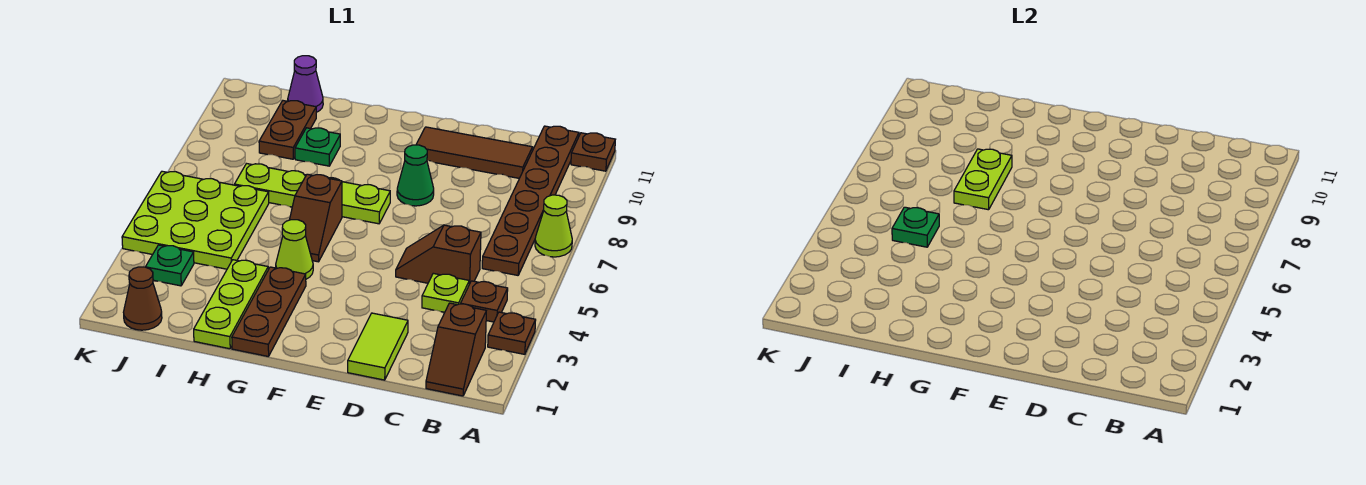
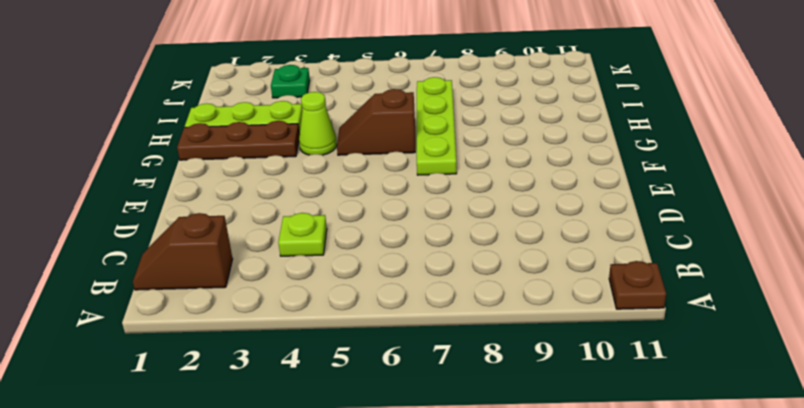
none -> brown plate A3 level 1
none -> lime cone A7 level 1
none -> brown plate B4 level 1

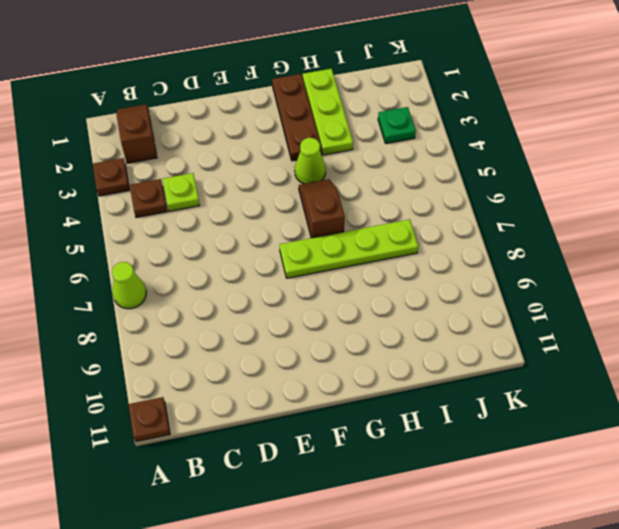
none -> brown plate B6:B11 level 1
none -> brown slope C5:D5 level 1 top C
none -> brown tile C10:E10 level 1

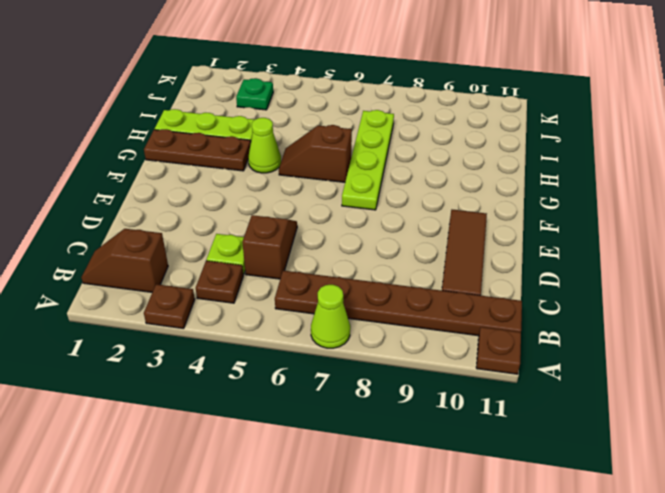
none -> lime tile D1:D2 level 1
none -> green cone E8 level 1
none -> green plate H9 level 1

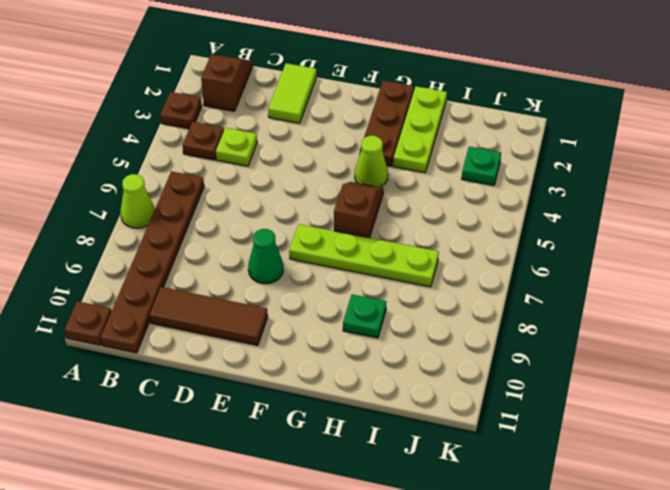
none -> brown slope C5:D5 level 1 top C
none -> lime plate I4:K6 level 1
none -> brown plate I9:I10 level 1

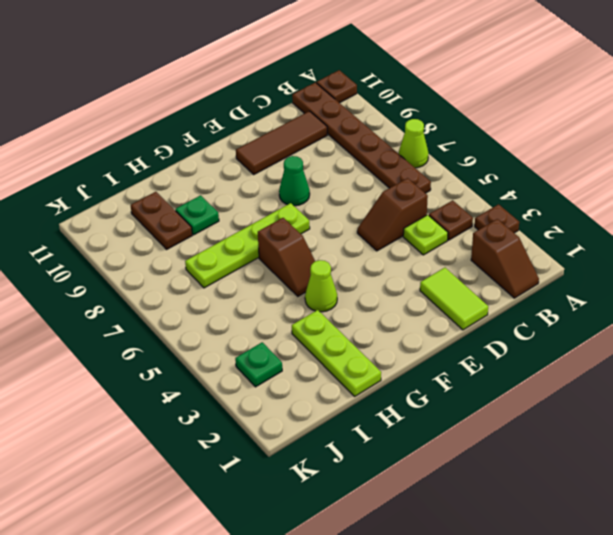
none -> brown plate G1:G3 level 1
none -> lime plate I4:K6 level 1
none -> purple cone I11 level 1

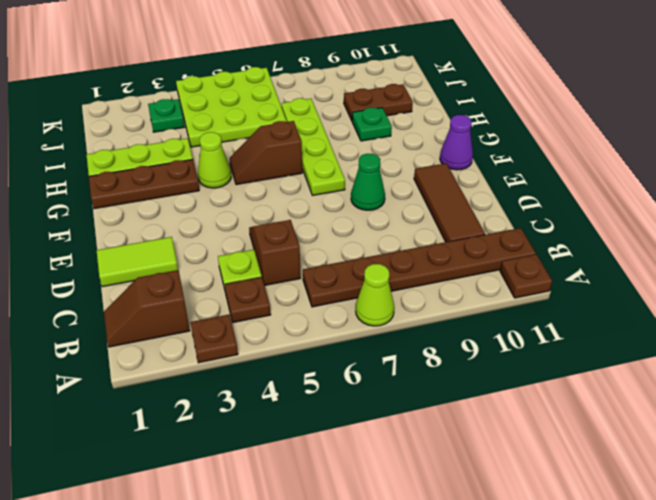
purple cone F11 level 1 -> purple cone I11 level 1
none -> brown cone J1 level 1
none -> lime plate H7:H8 level 2
none -> green plate I5 level 2

